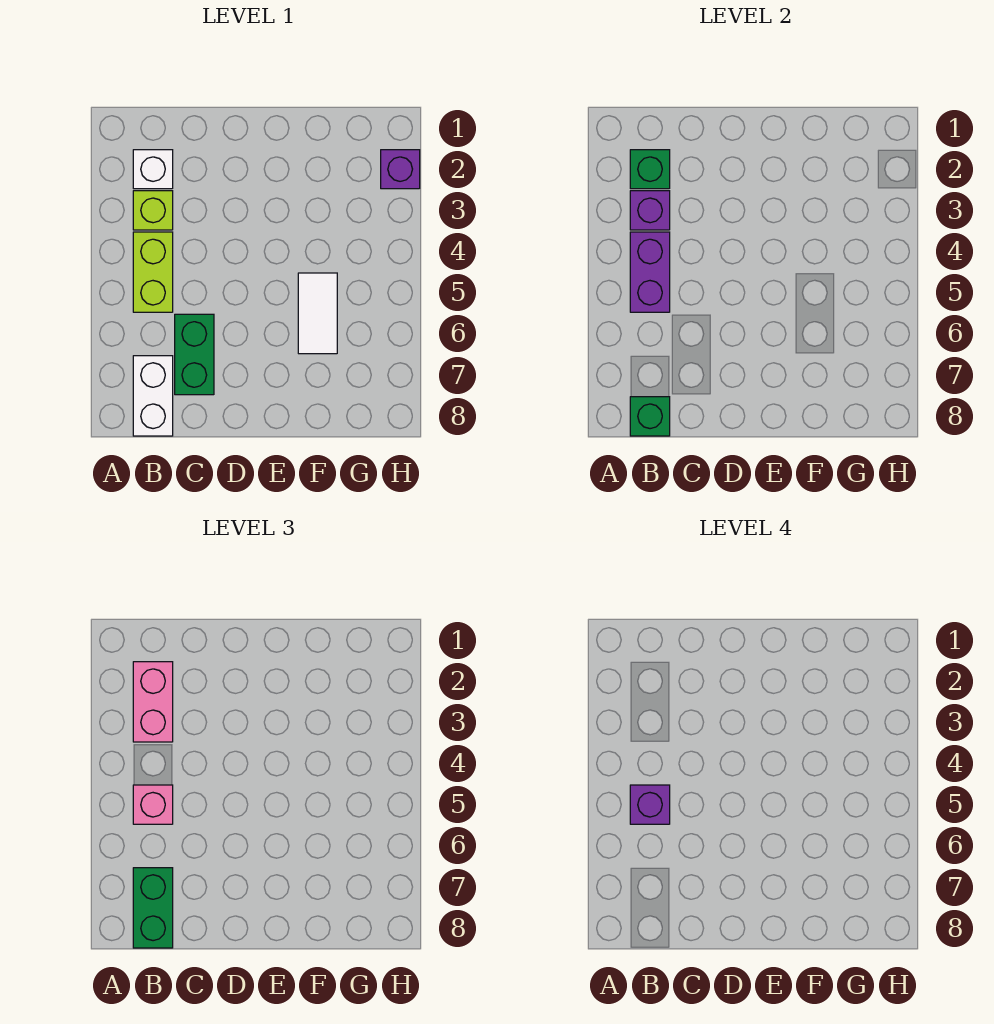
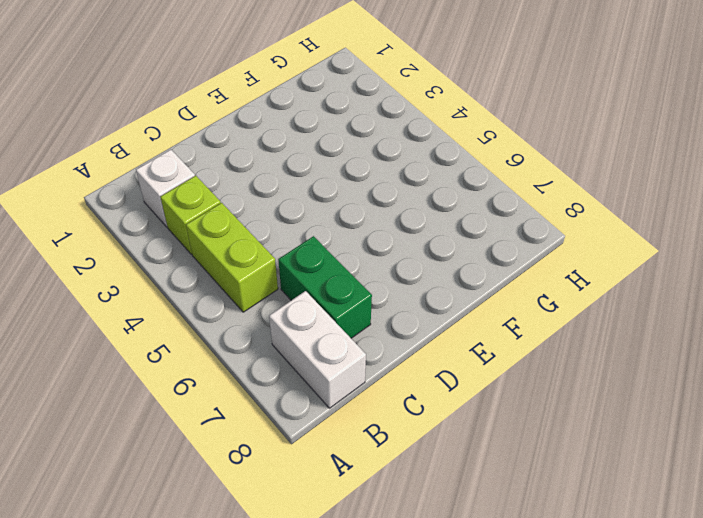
none -> white tile F5:F6 level 1
none -> purple brick H2 level 1
none -> green brick B2 level 2

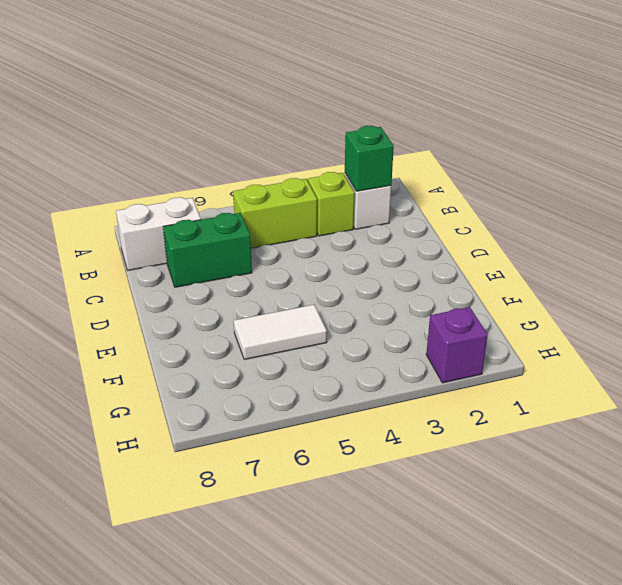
none -> purple brick B3 level 2
none -> purple brick B4:B5 level 2
none -> green brick B8 level 2

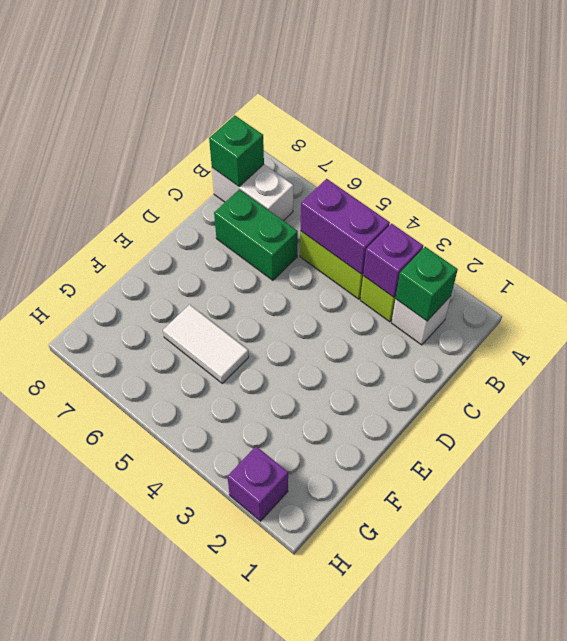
none -> pink brick B2:B3 level 3
none -> pink brick B5 level 3
none -> green brick B7:B8 level 3

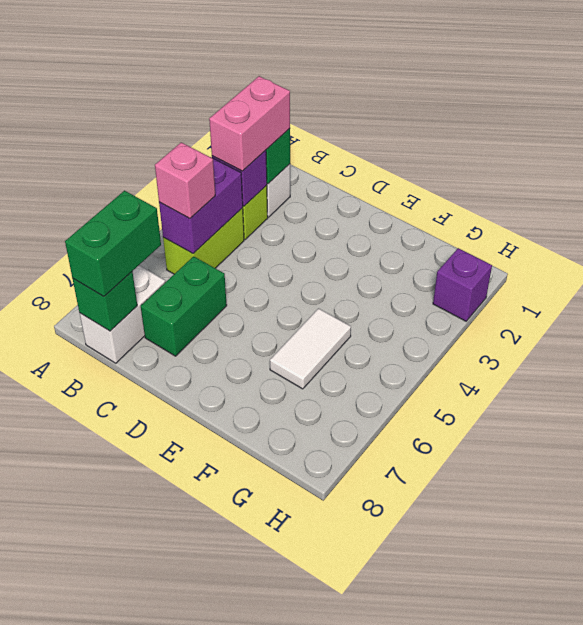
none -> purple brick B5 level 4

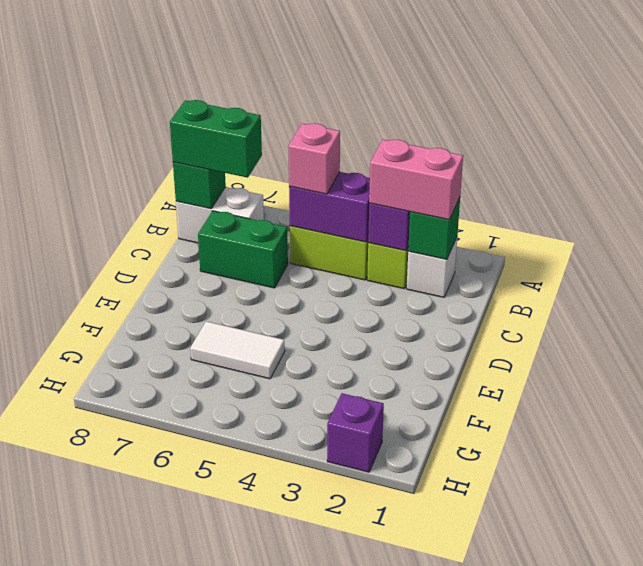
none -> purple brick B5 level 4

